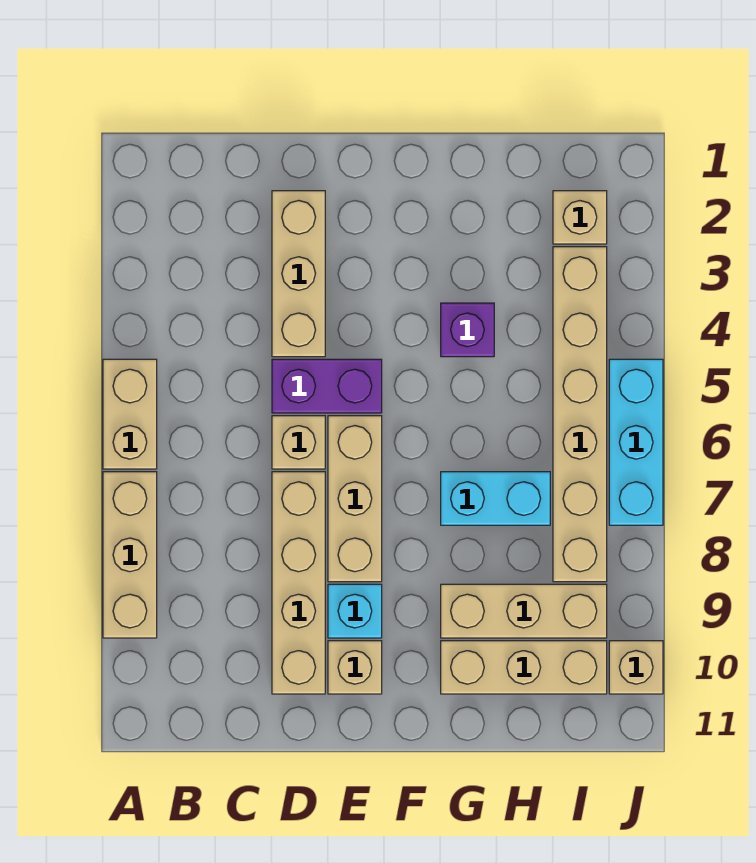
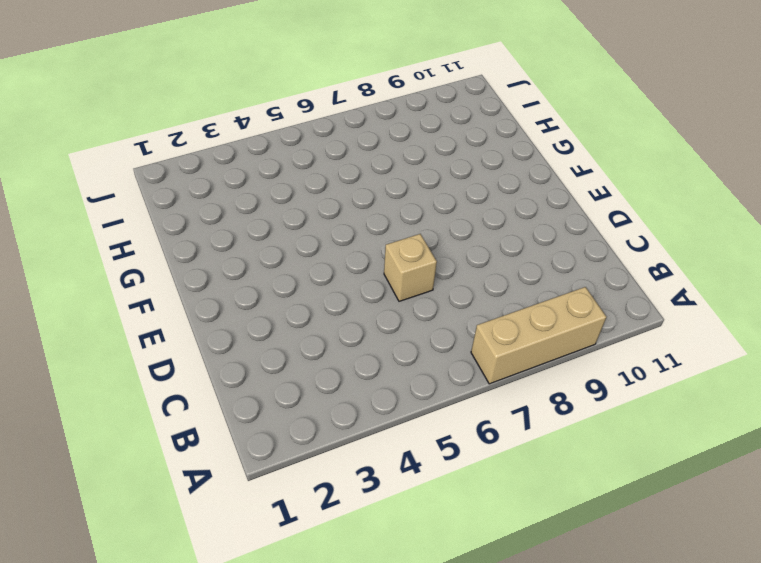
none -> tan brick A5:A6 level 1
none -> tan brick D2:D4 level 1
none -> purple brick D5:E5 level 1

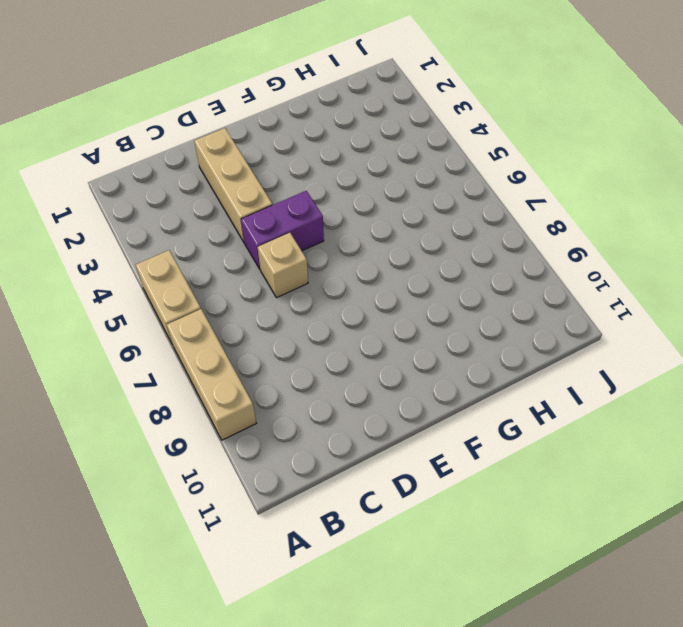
none -> tan brick D7:D10 level 1
none -> tan brick E6:E8 level 1
none -> cyan brick E9 level 1

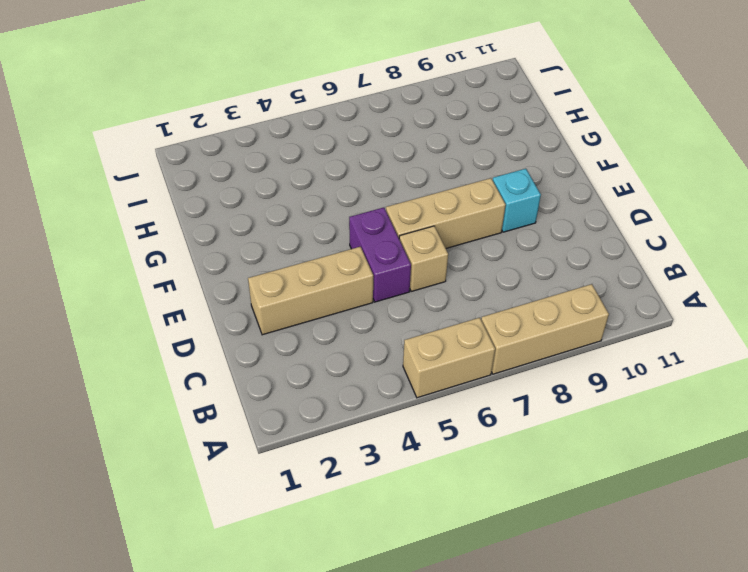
none -> tan brick D7:D10 level 1
none -> tan brick E10 level 1
none -> purple brick G4 level 1

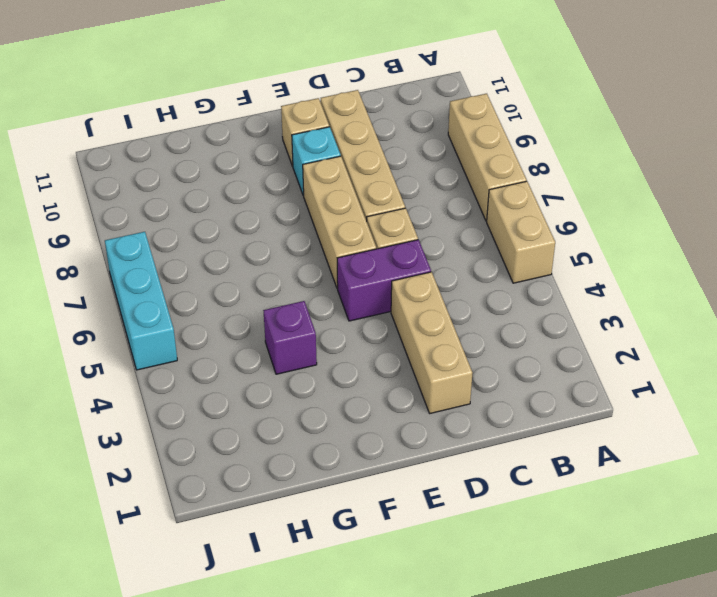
none -> cyan brick G7:H7 level 1
none -> tan brick G9:I9 level 1
none -> tan brick G10:I10 level 1

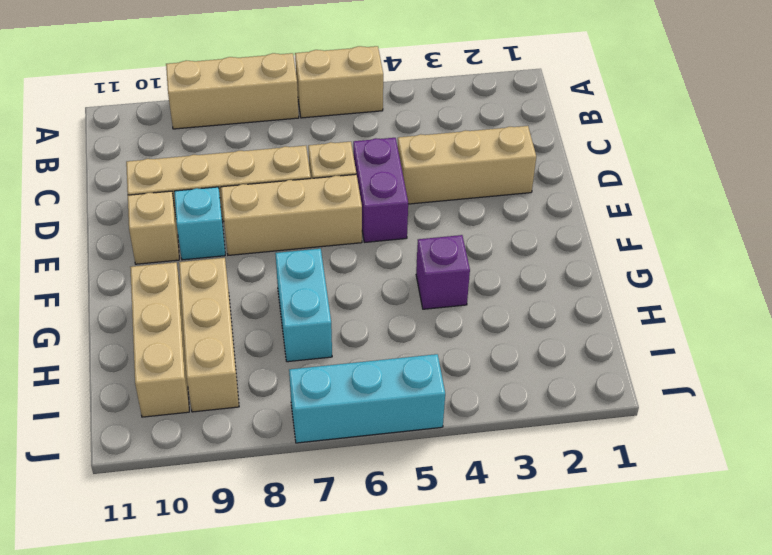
none -> tan brick I2 level 1
none -> tan brick I3:I8 level 1
none -> tan brick J10 level 1

